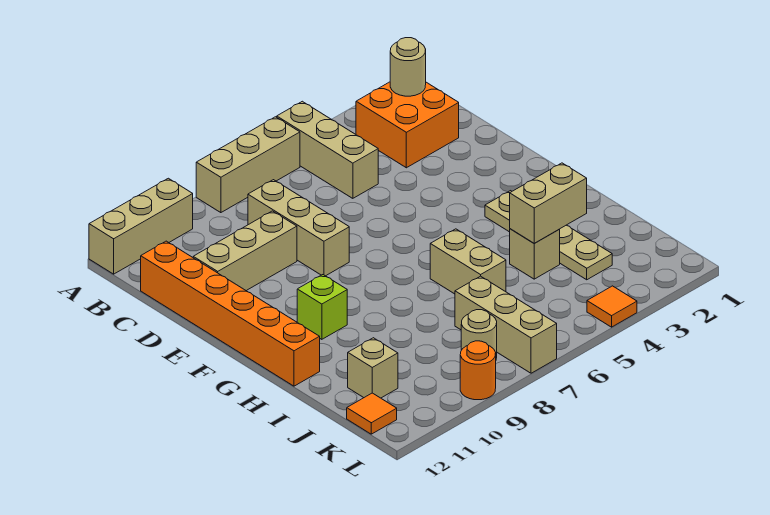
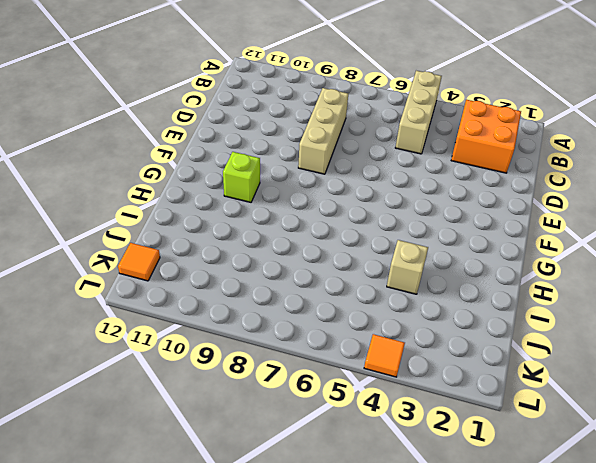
none -> tan brick A6:A8 level 1
none -> tan brick A10:A12 level 1
none -> orange brick C12:H12 level 1

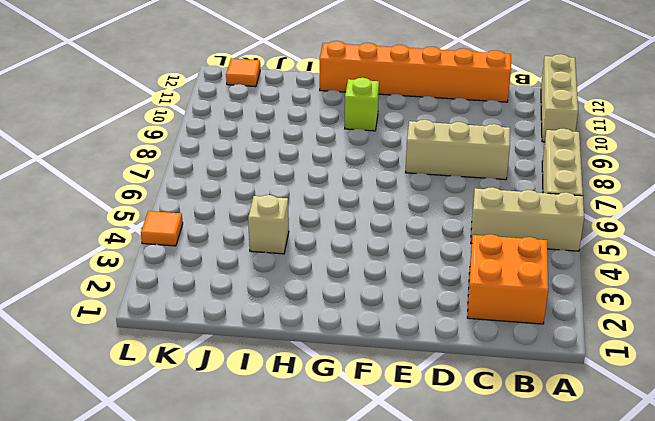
none -> tan brick D9:D11 level 1
none -> tan plate G3:J3 level 1
none -> tan brick H6:I6 level 1

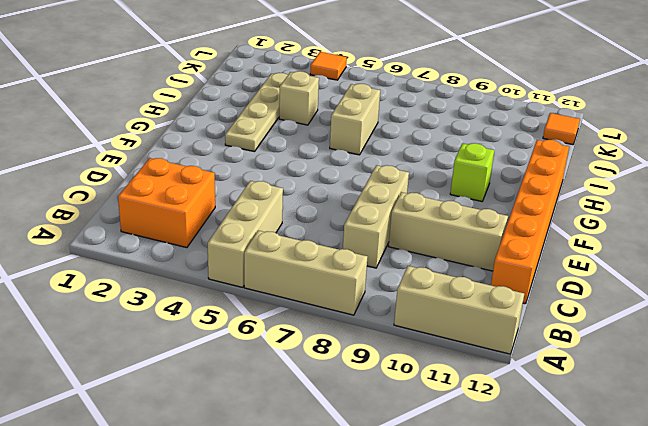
none -> tan brick J7:L7 level 1
none -> tan brick J11 level 1
none -> tan round brick K8 level 1

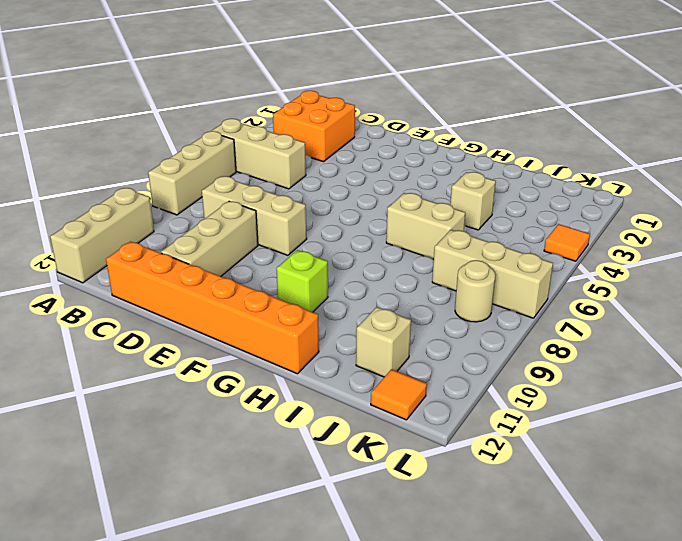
none -> tan plate G3:J3 level 1
none -> orange round brick L9 level 1
none -> tan round brick B2 level 2

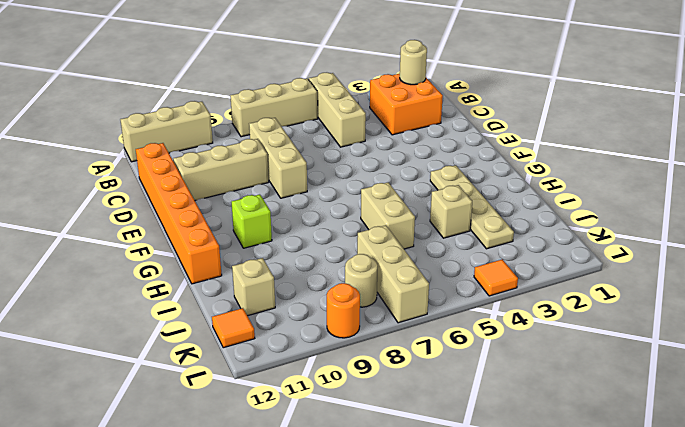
none -> tan brick I3:I4 level 2

